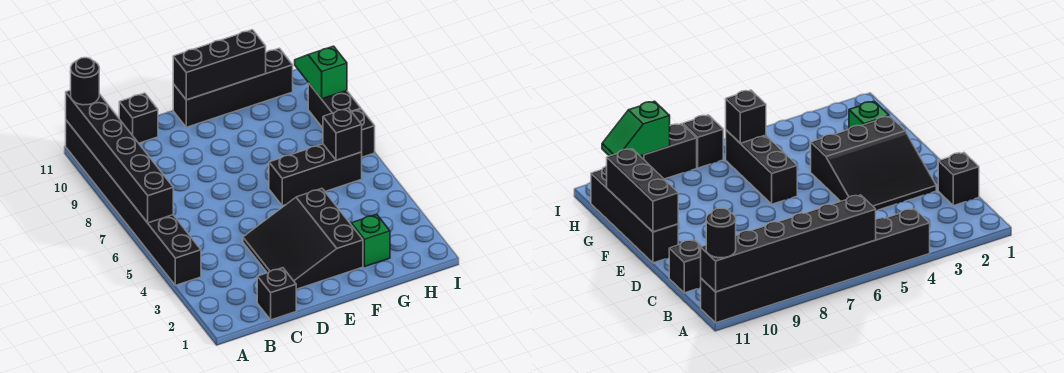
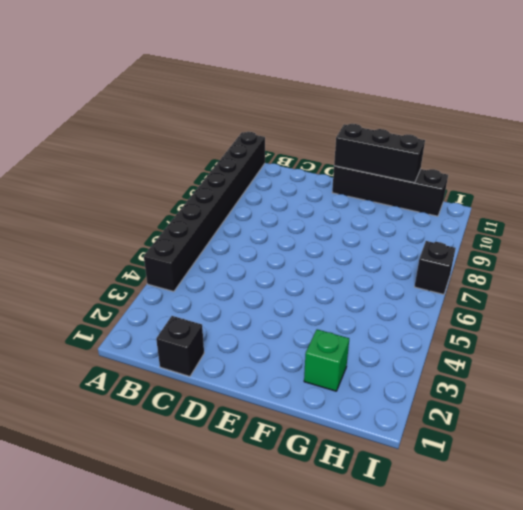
none -> black brick C11 level 1
none -> black slope D2:F4 level 1 top F
none -> black brick F6:H6 level 1

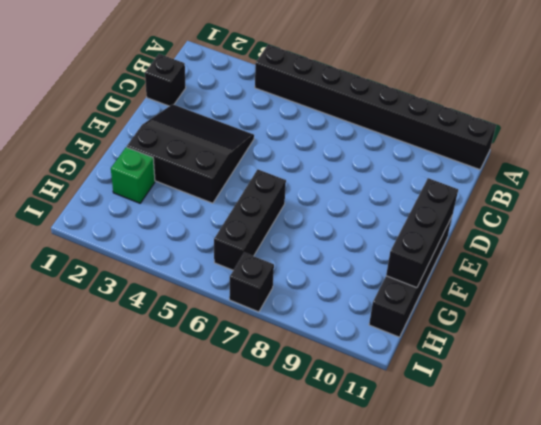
none -> black brick C11 level 1
none -> black brick I8:I9 level 1
none -> black brick A6:A11 level 2

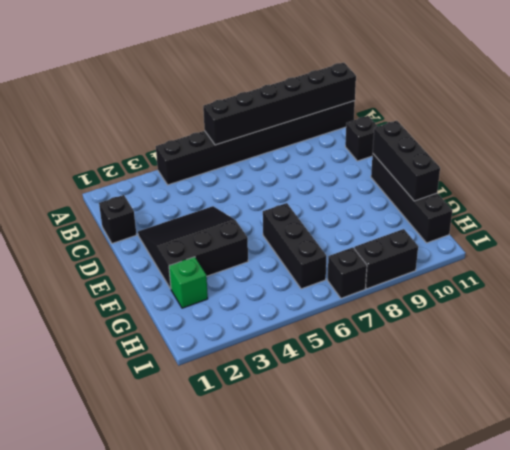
none -> black brick H6 level 2
none -> green slope I9:I10 level 2 top 9
none -> black round brick A11 level 3

